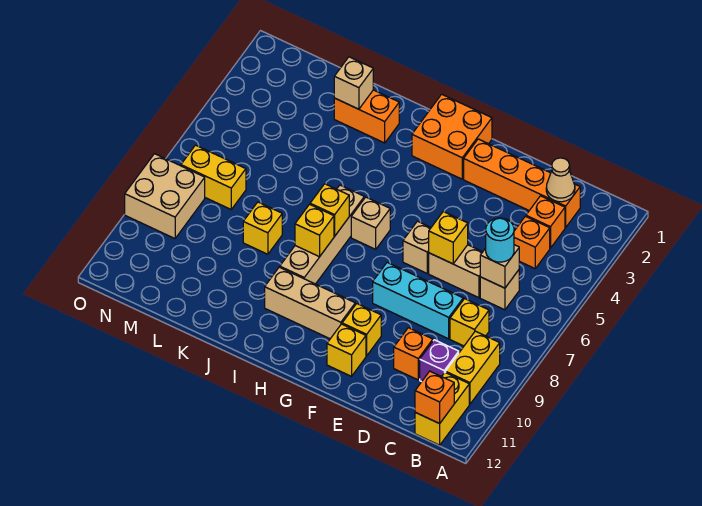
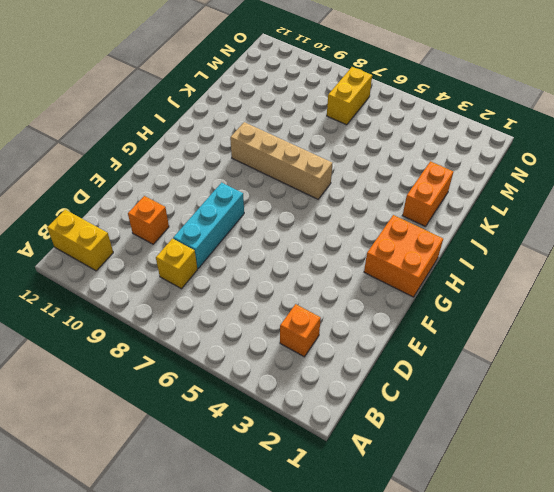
none -> yellow brick B9:B10 level 1
none -> orange brick C2:F2 level 1
none -> orange brick C4 level 1
none -> tan brick C6 level 1

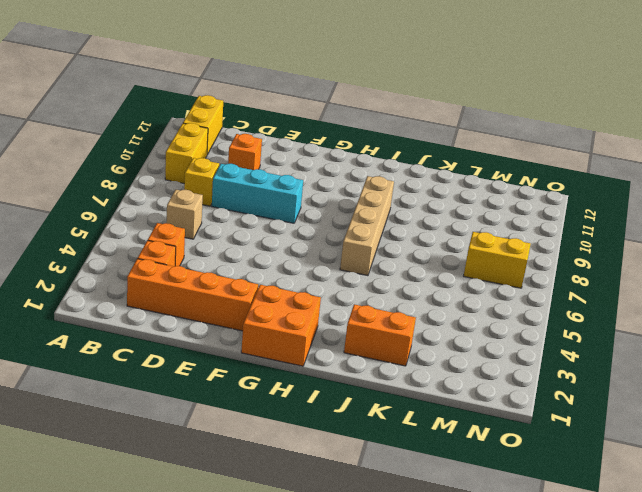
none -> purple brick C10 level 1
none -> tan brick D6:E6 level 1
none -> tan brick F6 level 1
none -> yellow brick F10 level 1

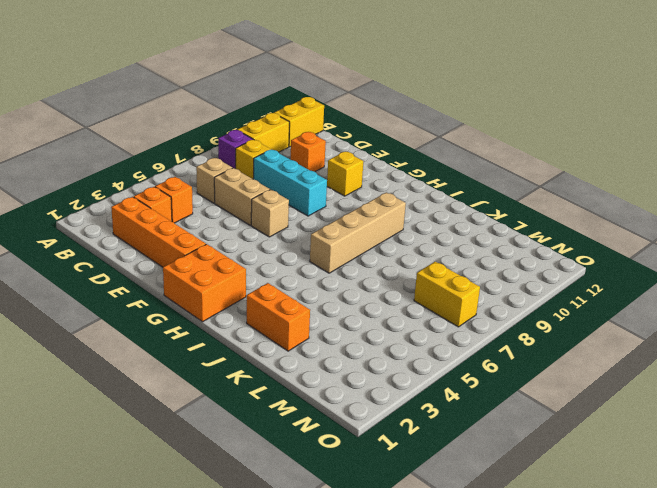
purple brick B8 level 1 -> purple brick C10 level 1
none -> yellow brick F11 level 1
none -> tan brick G10:I10 level 1
none -> tan brick H6 level 1
none -> yellow brick K8 level 1

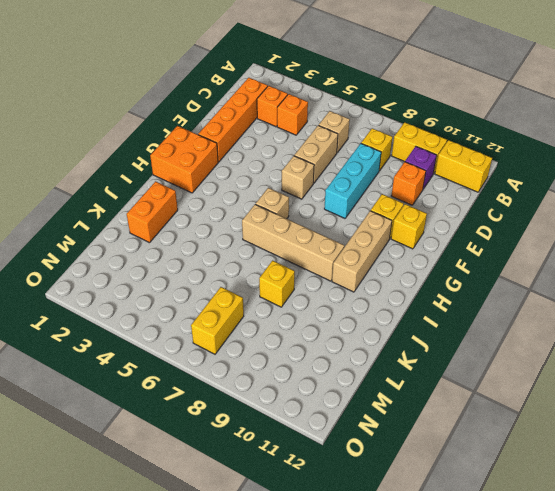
none -> tan brick N8:O9 level 1
none -> orange brick B12 level 2
none -> tan cone C2 level 2
none -> tan brick C6 level 2

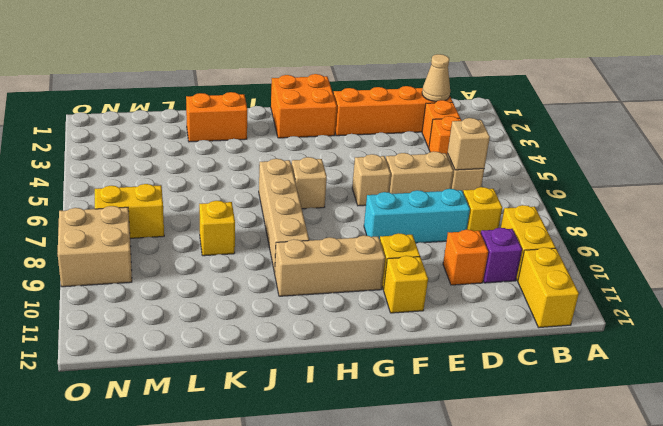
none -> orange brick B12 level 2
none -> yellow brick E6 level 2
none -> yellow brick I7 level 2
none -> yellow brick I8 level 2

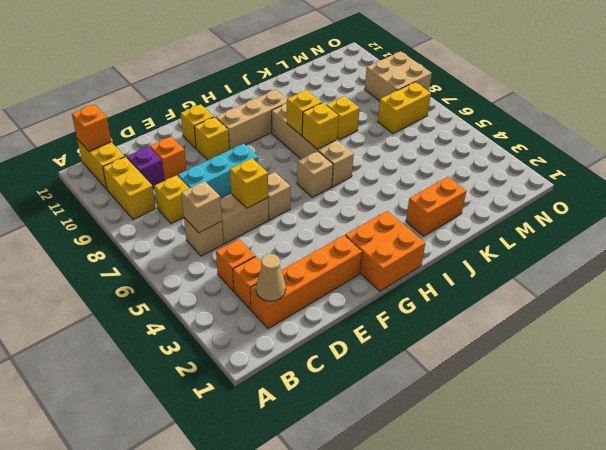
none -> tan brick K2 level 2
none -> cyan round brick C6 level 3

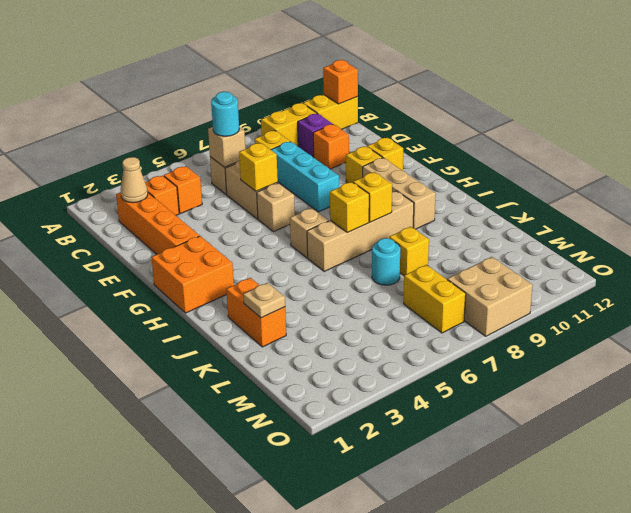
tan plate K2 level 2 -> tan brick K2 level 2
cyan round brick K7 level 1 -> none

